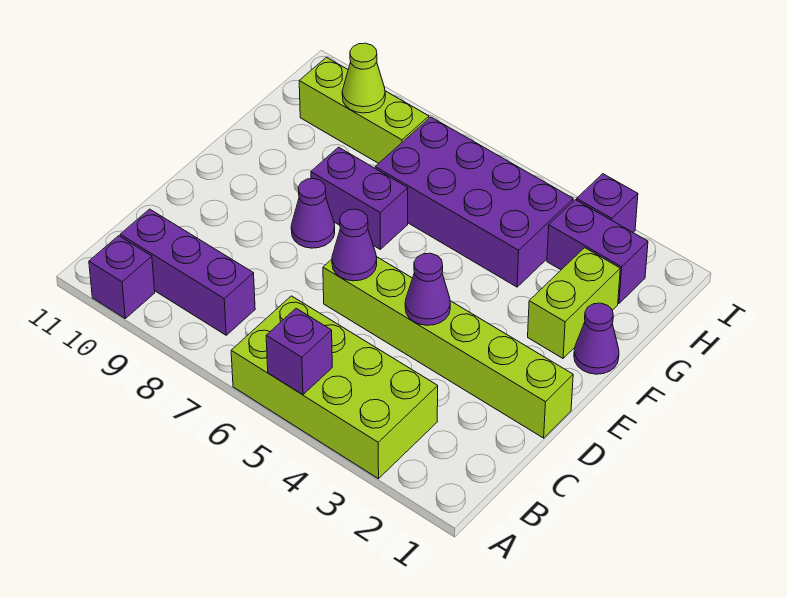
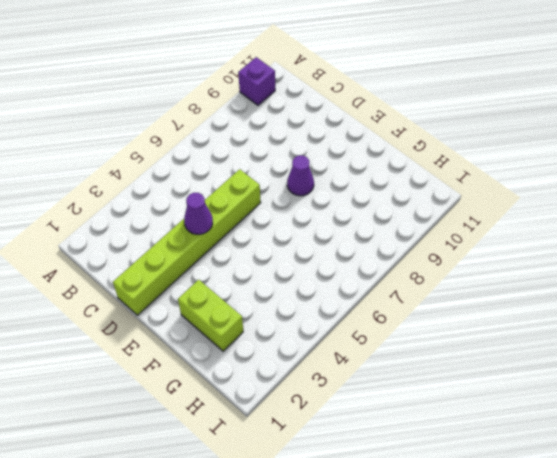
none -> lime brick A3:B6 level 1
none -> purple brick B8:B10 level 1
none -> purple cone F1 level 1

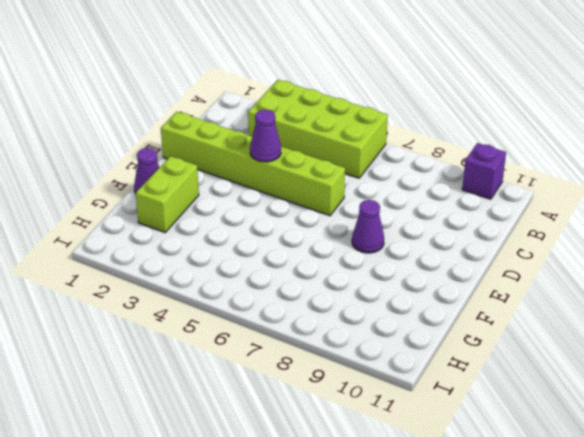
none -> purple brick B8:B10 level 1
none -> purple brick F7:F8 level 1
none -> purple brick G4:H7 level 1

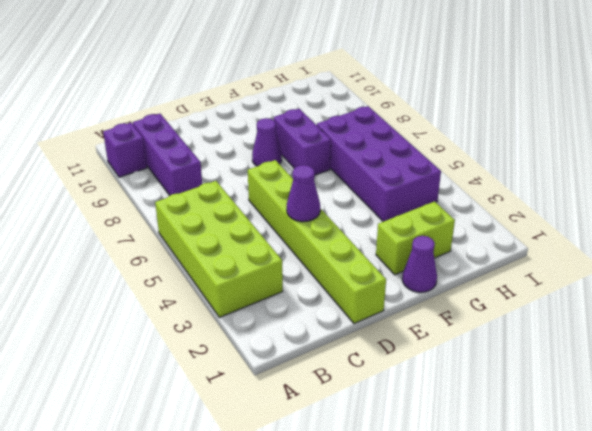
none -> purple brick H2:H3 level 1
none -> lime brick H8:H10 level 1
none -> purple brick I3 level 1

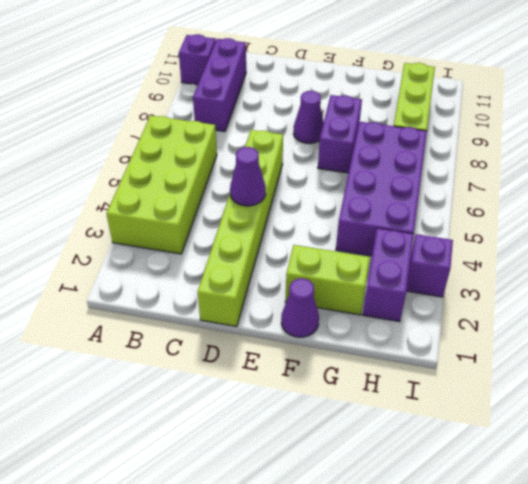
none -> purple brick A5 level 2
none -> purple cone D6 level 2
none -> lime cone H9 level 2

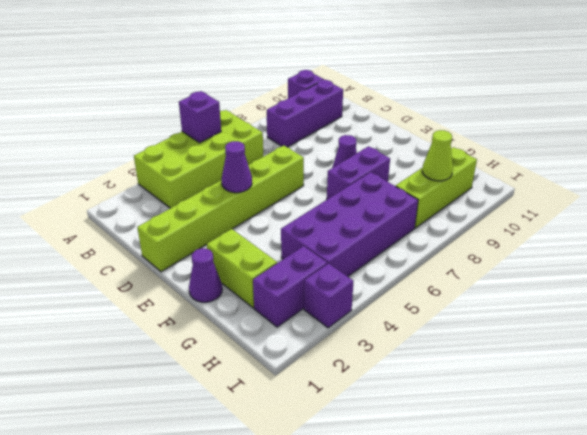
none -> purple cone D6 level 2

